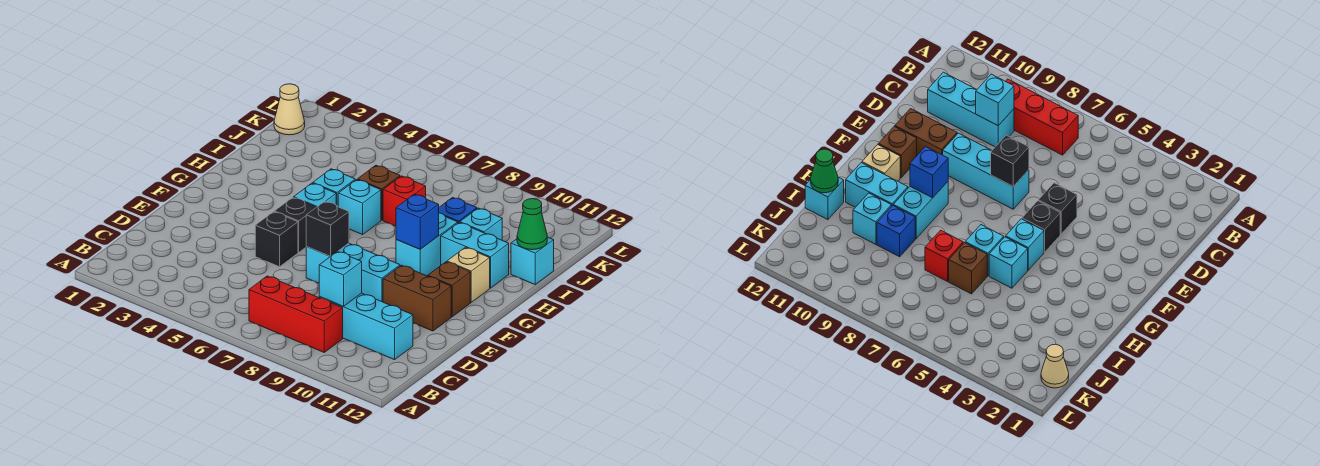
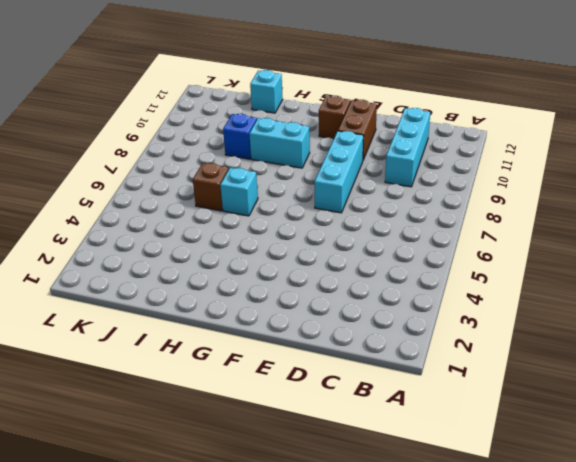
none -> red brick B7:B9 level 1
none -> black brick E5 level 1
none -> black brick F5 level 1

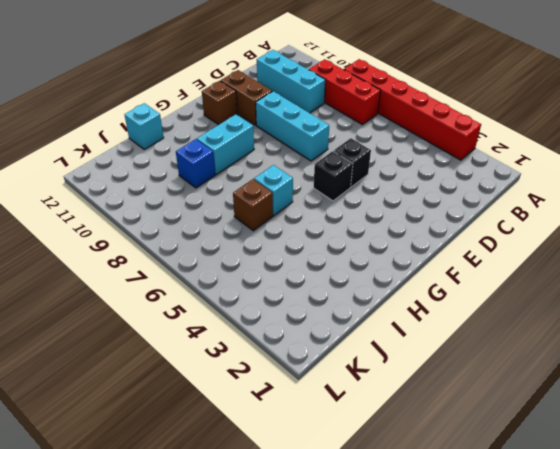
red brick A3:A8 level 1 -> none
none -> cyan brick G5 level 1
none -> tan brick G11 level 1
none -> cyan brick H5 level 1

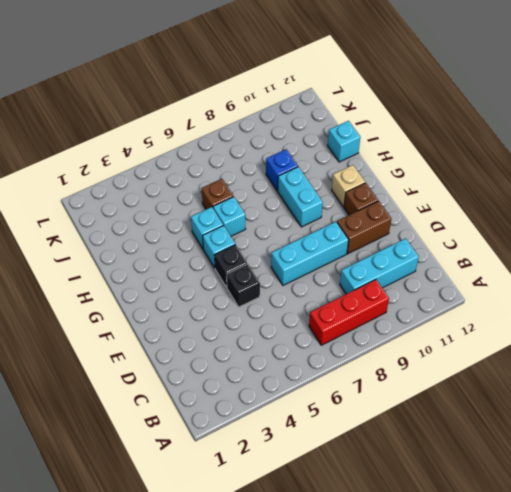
none -> cyan brick H10:H11 level 1
none -> red brick I7 level 1
none -> cyan brick I10 level 1

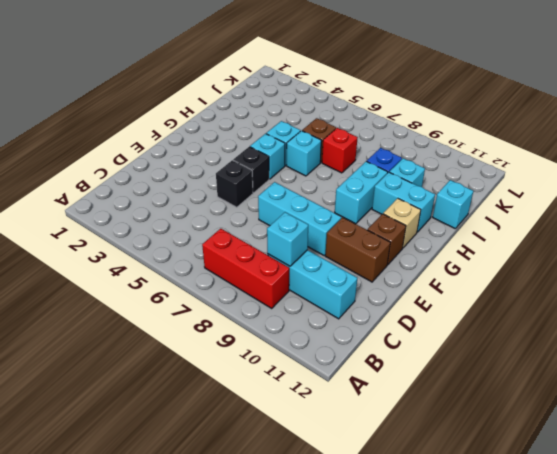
none -> tan cone K1 level 1
none -> black brick E7 level 2
none -> blue brick G9 level 2

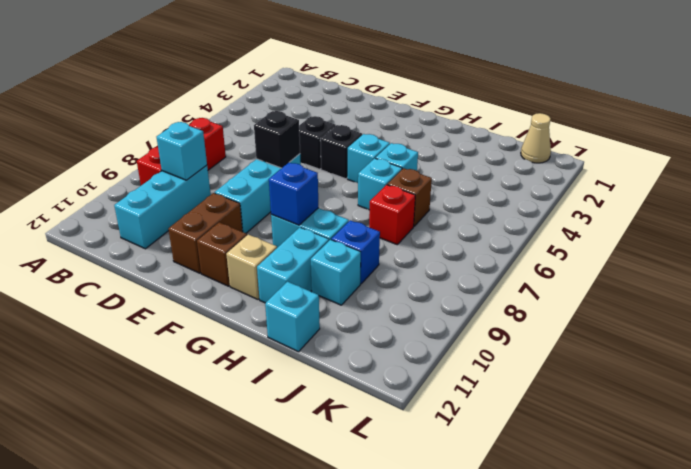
none -> green cone I12 level 2

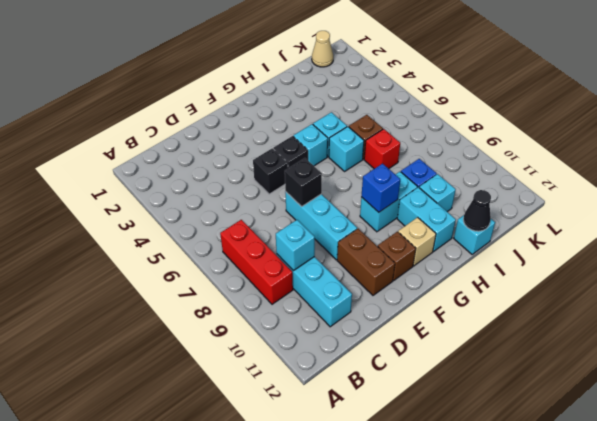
black cone I12 level 2 -> green cone I12 level 2

